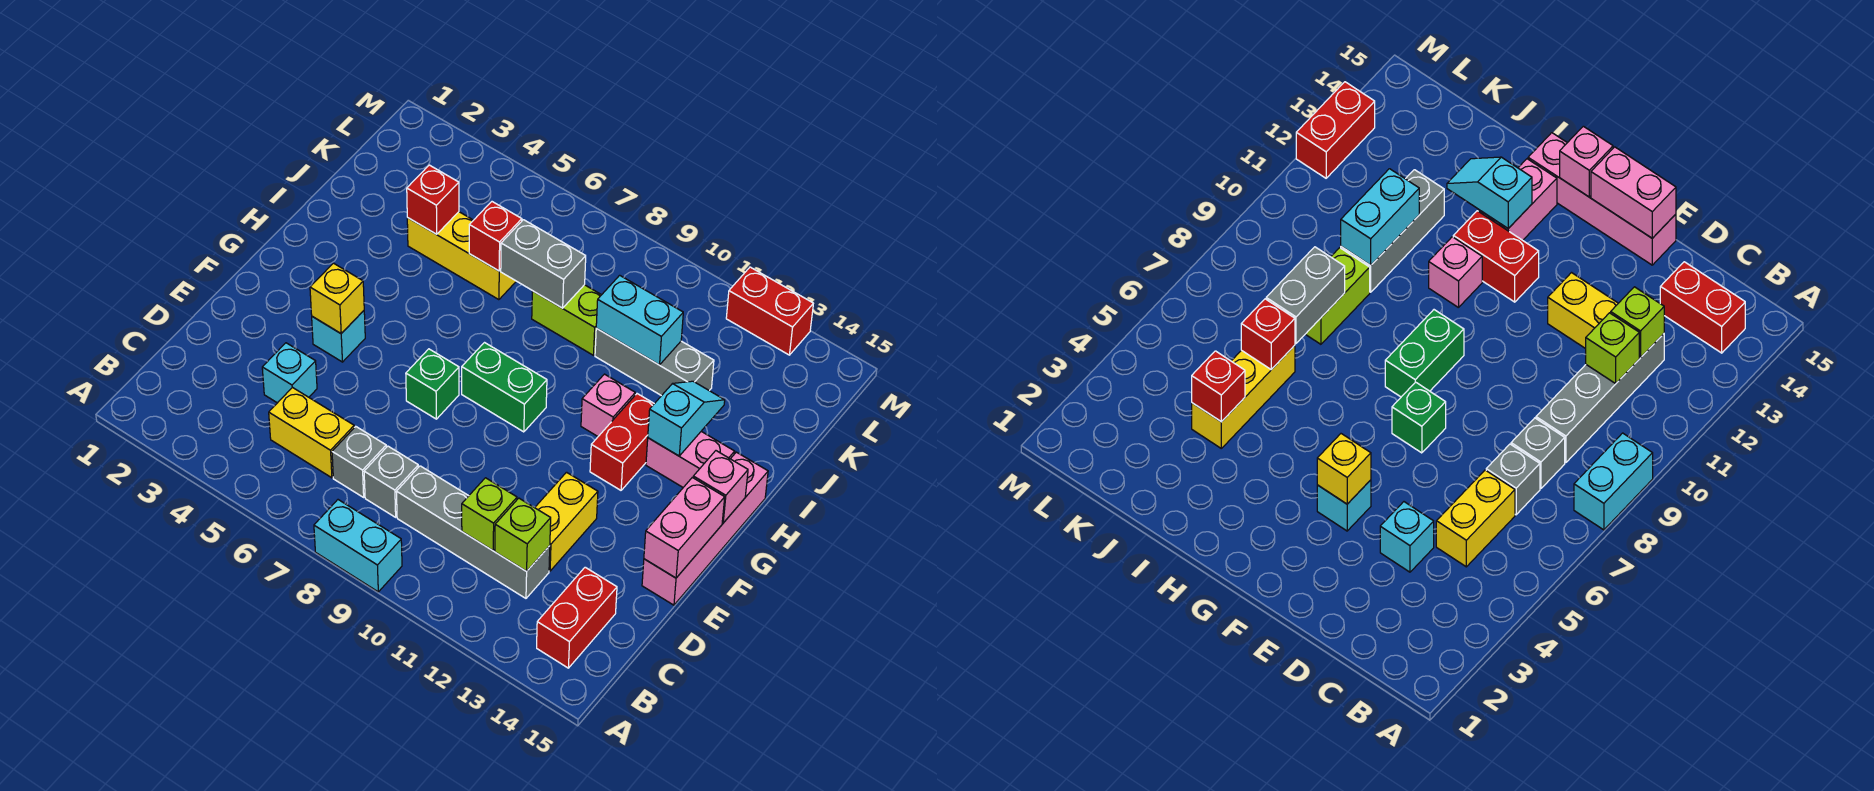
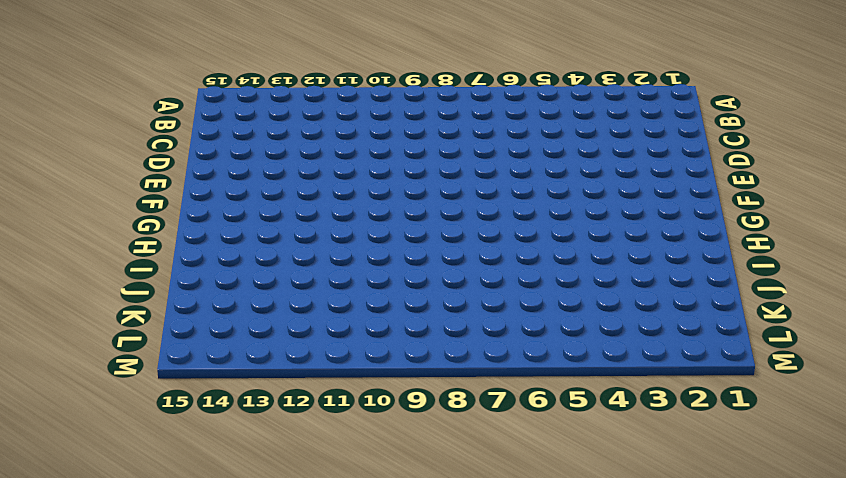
none -> cyan brick A8:A9 level 1
none -> red brick B14:C14 level 1
none -> yellow brick C5:C6 level 1

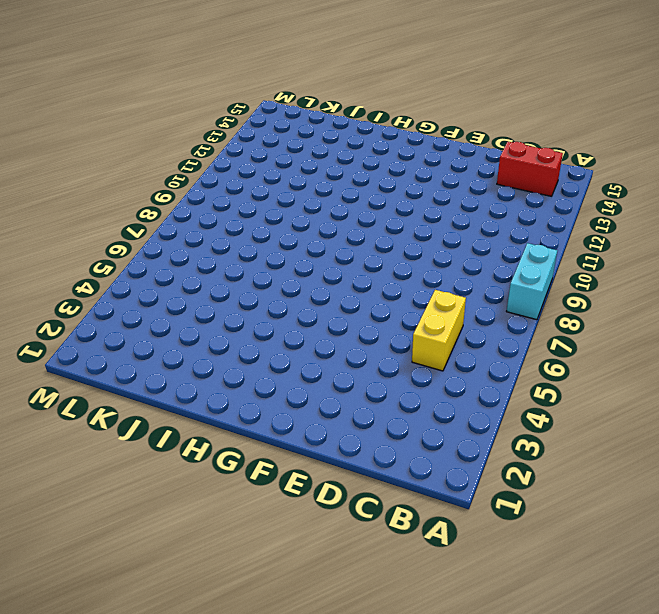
none -> grey brick C7 level 1
none -> grey brick C8 level 1
none -> grey brick C9:C12 level 1

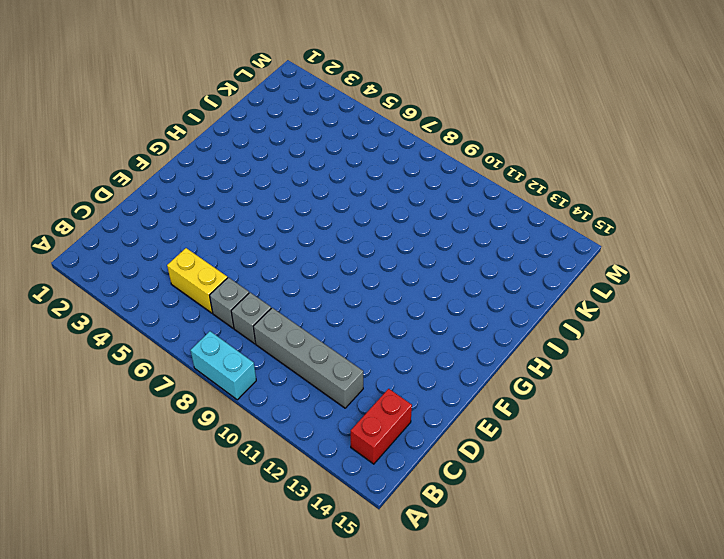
none -> cyan brick D4 level 1
none -> yellow brick D12:E12 level 1
none -> pink brick E15:H15 level 1

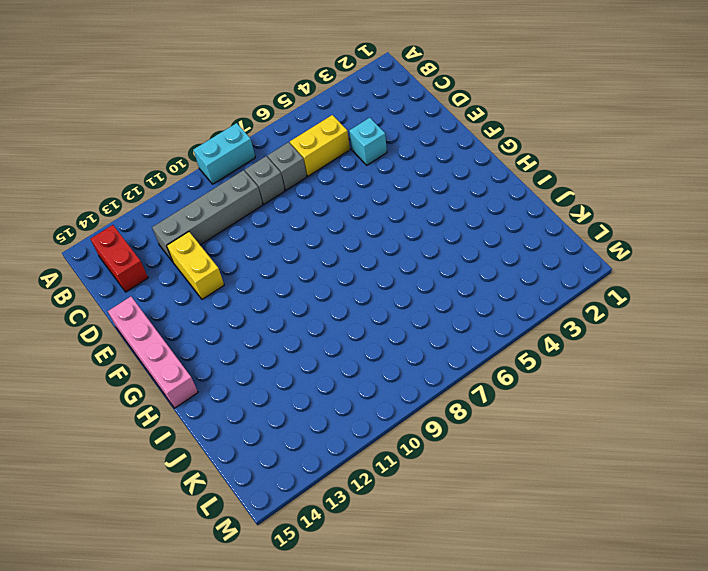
none -> cyan brick F4 level 1
none -> green brick F7 level 1
none -> green brick G8:G9 level 1

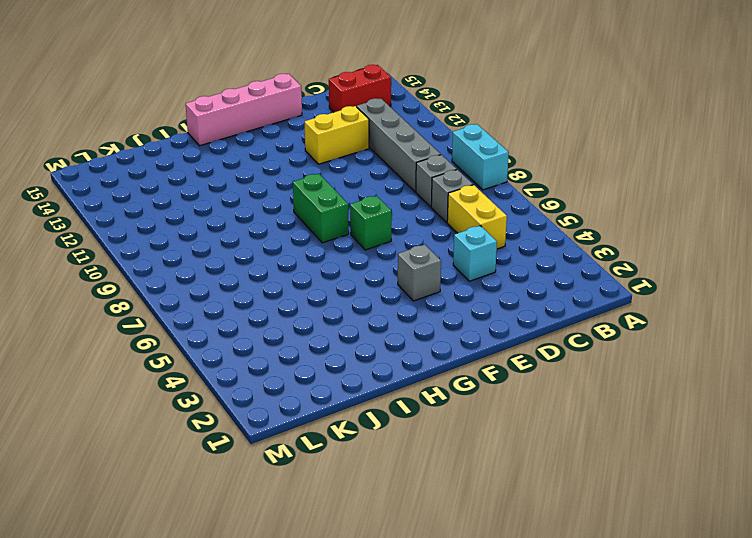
grey brick F4 level 1 -> cyan brick F4 level 1
none -> red brick G12:H12 level 1
none -> pink brick H11 level 1
none -> pink brick H13:H14 level 1

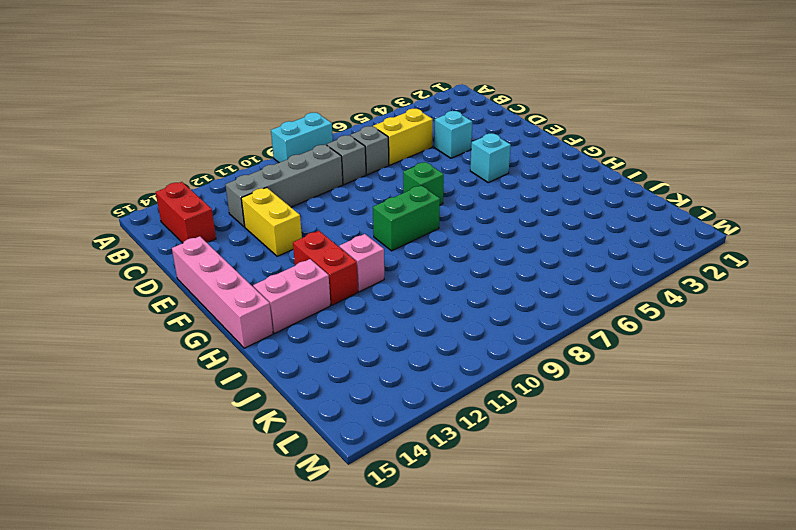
none -> yellow brick J4:J6 level 1
none -> lime brick J8:J9 level 1
none -> grey brick J10:J12 level 1

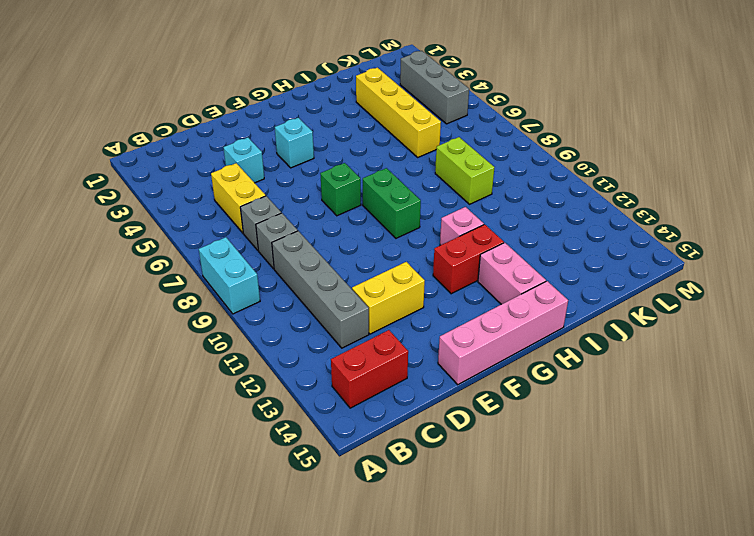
yellow brick J3:J6 level 1 -> yellow brick J4:J6 level 1
grey brick L3:L5 level 1 -> grey brick J10:J12 level 1
none -> red brick M12:M13 level 1
none -> lime brick C11 level 2
none -> lime brick C12 level 2

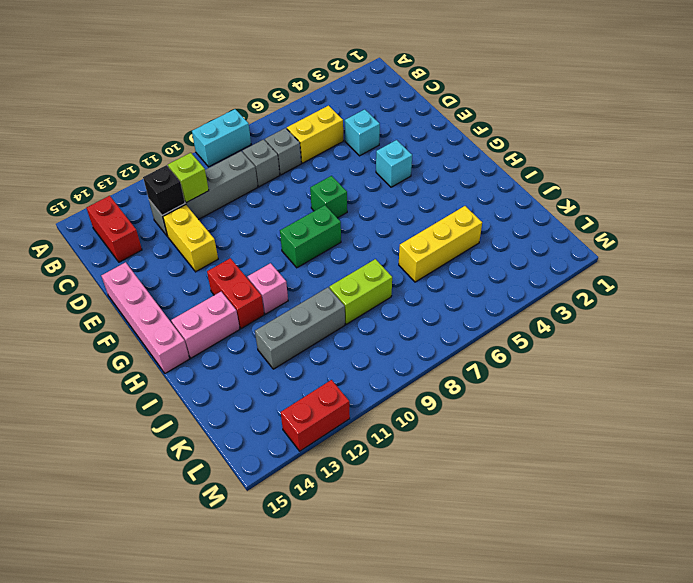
black brick C12 level 2 -> lime brick C12 level 2
none -> pink brick E15:F15 level 2
none -> yellow brick F4 level 2
none -> pink brick G15 level 2

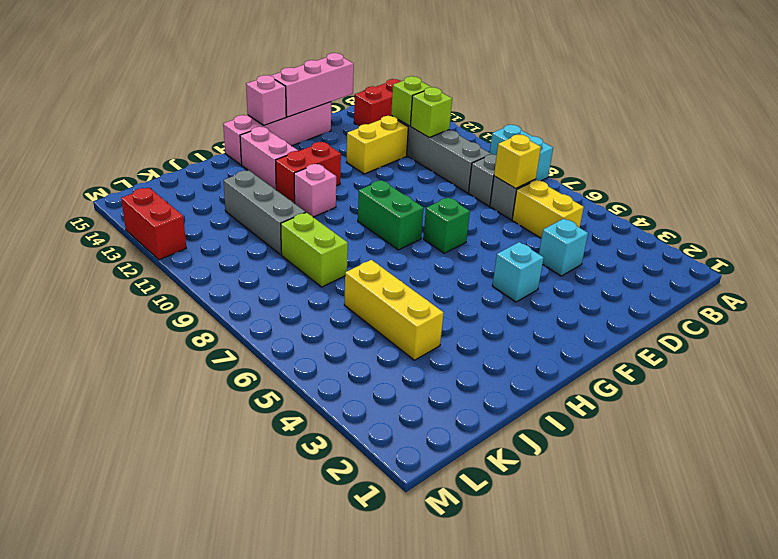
yellow brick C7 level 2 -> yellow brick F4 level 2
pink brick D15:F15 level 2 -> pink brick E15:F15 level 2
none -> cyan slope H13:I13 level 2 top H
none -> red brick J4 level 2
none -> red brick J6 level 2

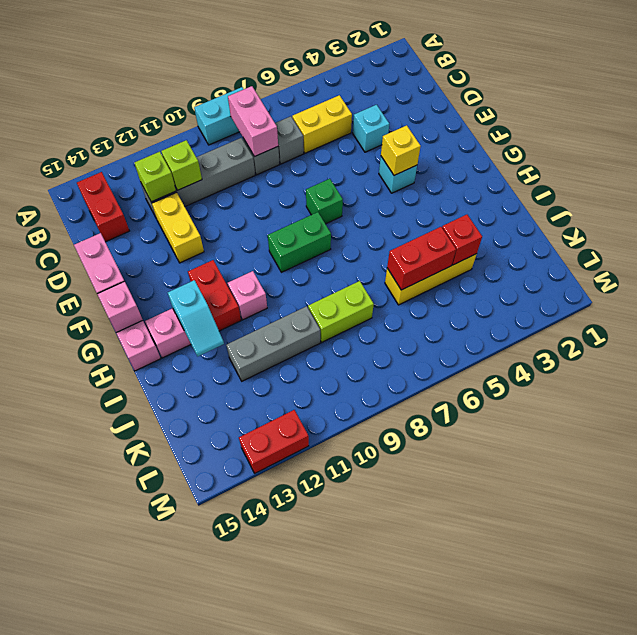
pink brick B8:C8 level 2 -> none
red brick J5:J6 level 2 -> red brick J6 level 2
none -> grey brick J7:J8 level 2
none -> cyan brick J10:J11 level 2

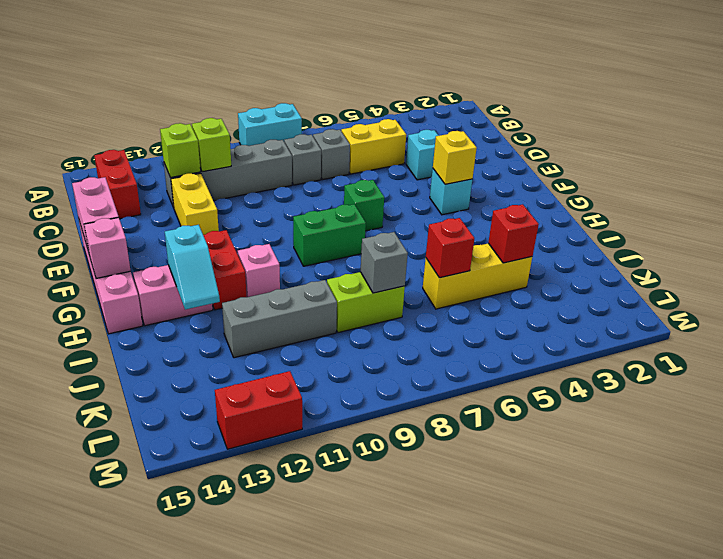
grey brick J8 level 2 -> grey brick J7:J8 level 2
none -> cyan brick J10:J11 level 2

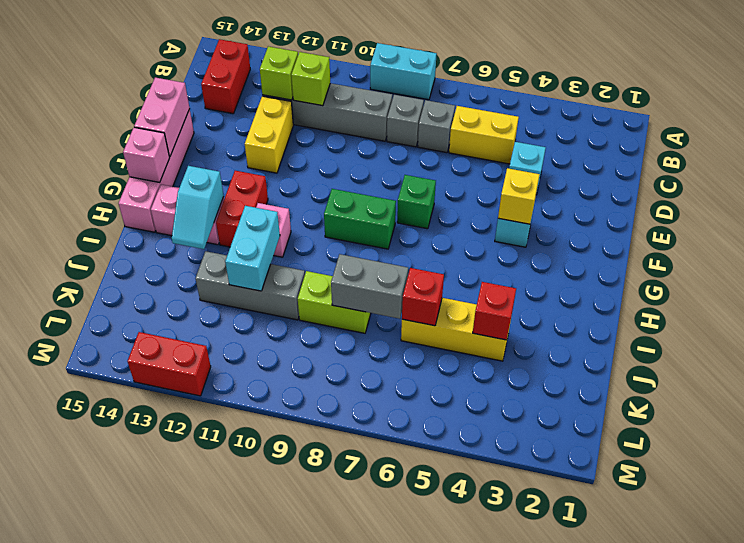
cyan brick I11:J11 level 2 -> cyan brick J10:J11 level 2

